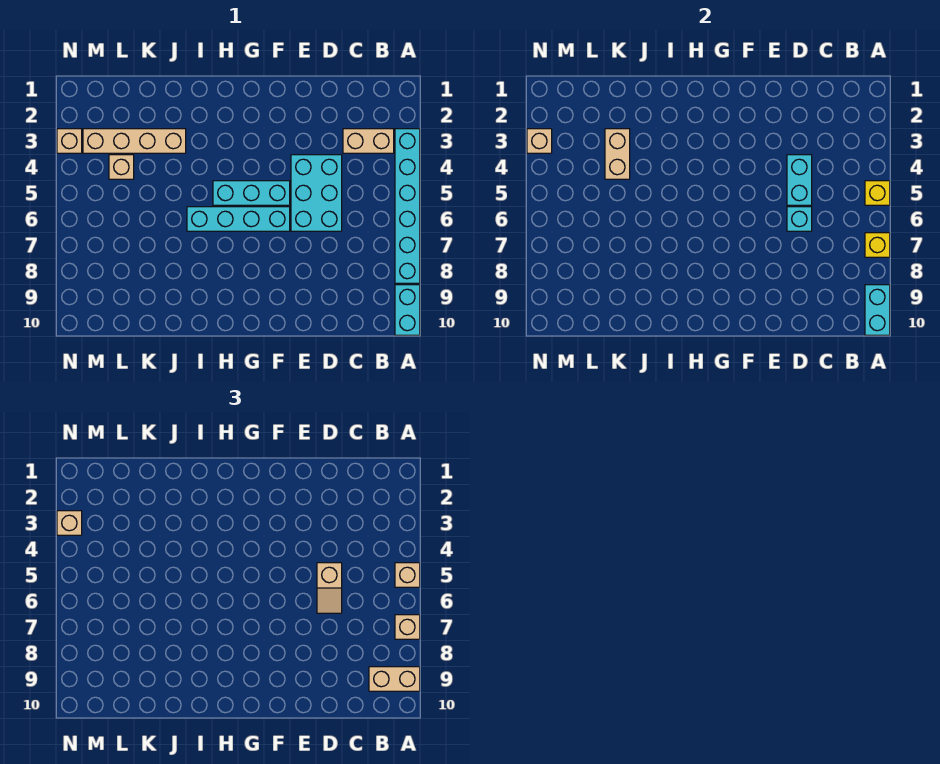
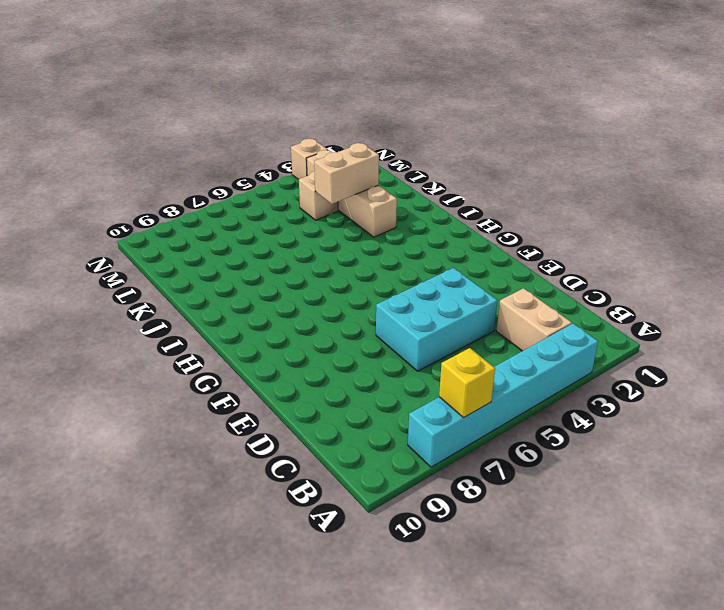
none -> cyan brick A9:A10 level 1
none -> cyan brick F5:H5 level 1
none -> cyan brick F6:I6 level 1

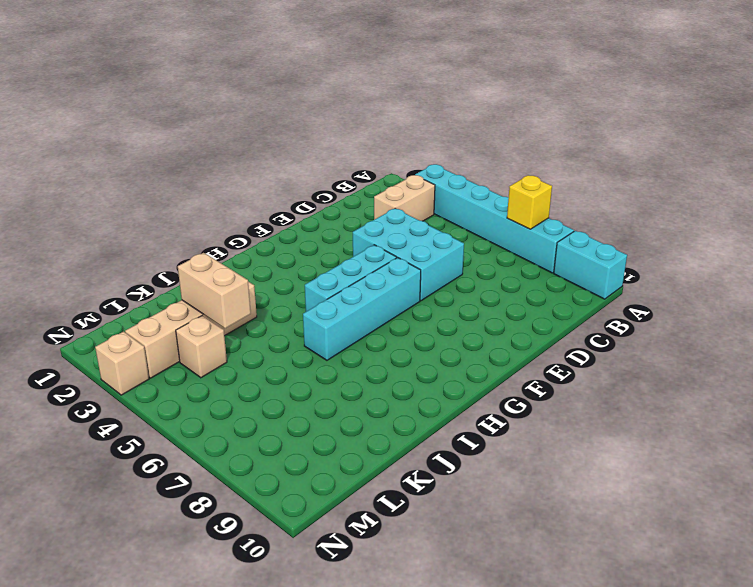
none -> yellow brick A5 level 2
none -> cyan brick A9:A10 level 2
none -> cyan brick D4:D5 level 2

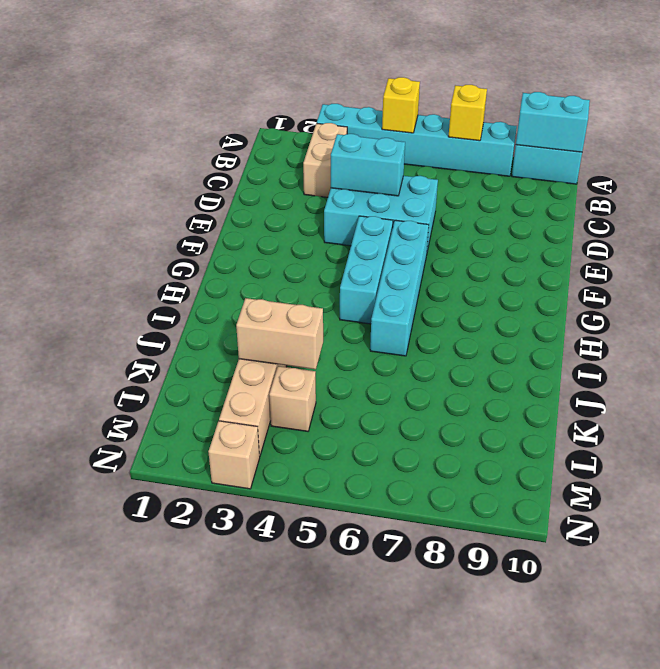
none -> cyan brick D6 level 2
none -> tan brick N3 level 2
none -> tan brick A5 level 3

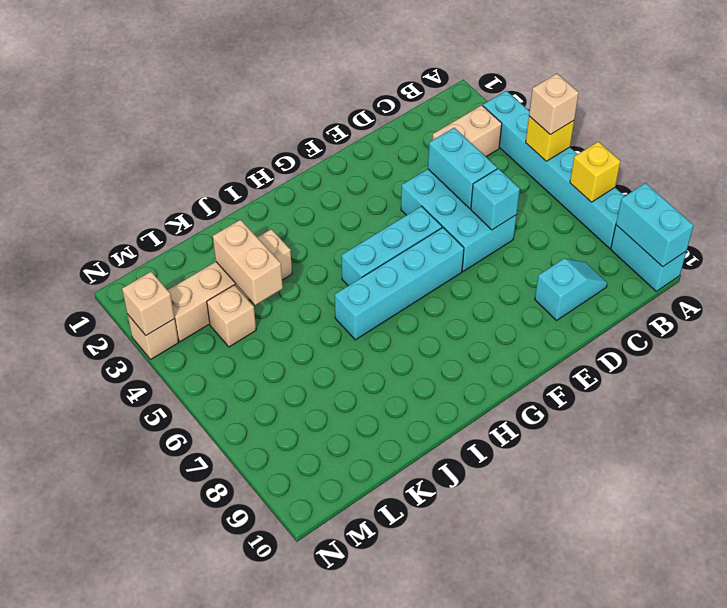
cyan slope C9:D9 level 1 top D -> none
none -> tan brick A7 level 3
none -> tan brick A9:B9 level 3
none -> tan slope D5:D6 level 3 top 5

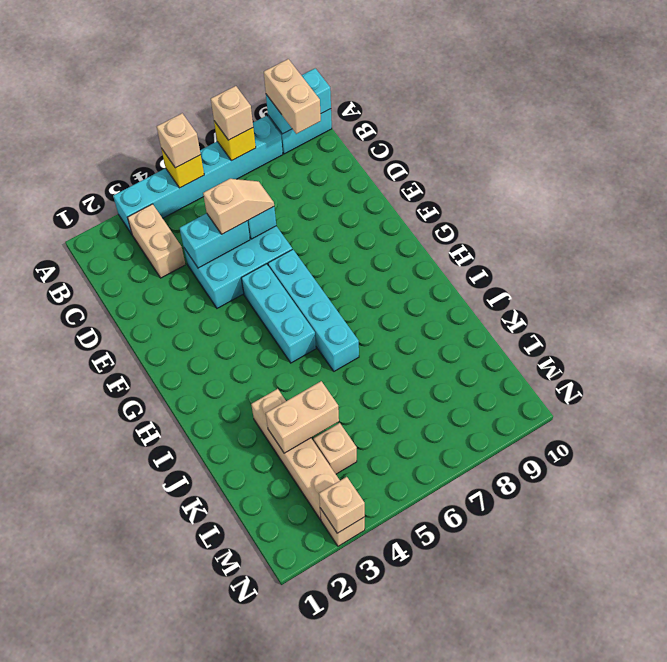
none -> tan brick N3 level 3

